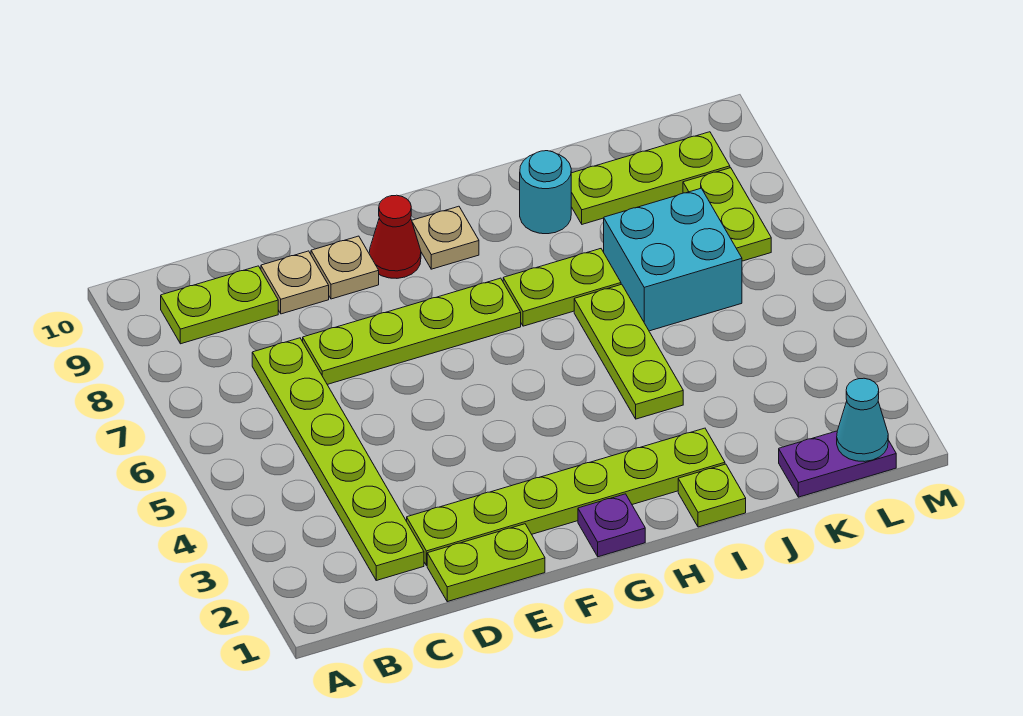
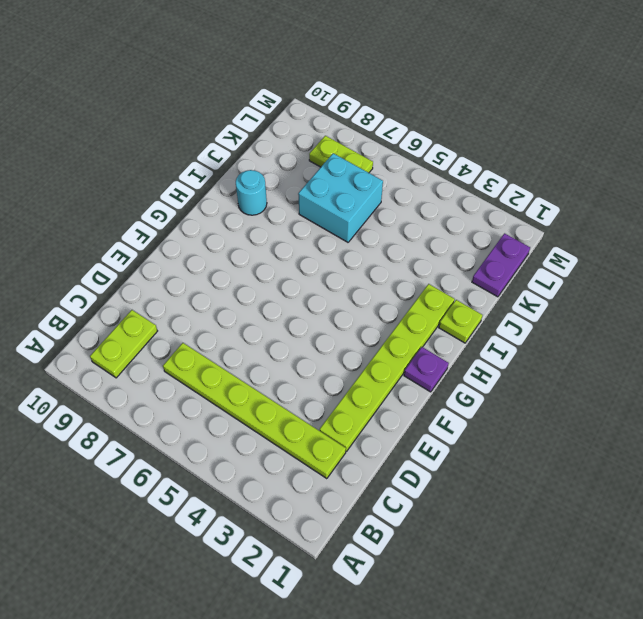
none -> lime plate D1:E1 level 1
none -> lime plate D7:G7 level 1
none -> tan plate D9 level 1

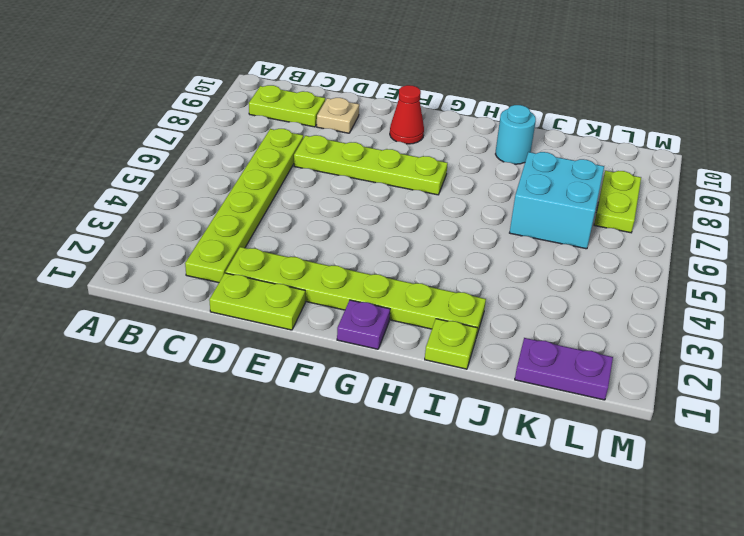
none -> tan plate E9 level 1
none -> tan plate G9 level 1
none -> lime plate H7:I7 level 1

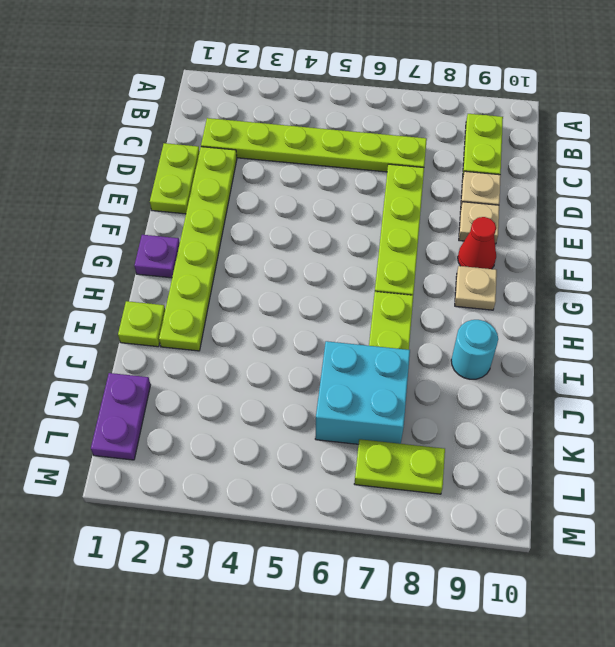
none -> lime plate I4:I6 level 1
none -> lime plate J9:L9 level 1
none -> cyan cone L1 level 2

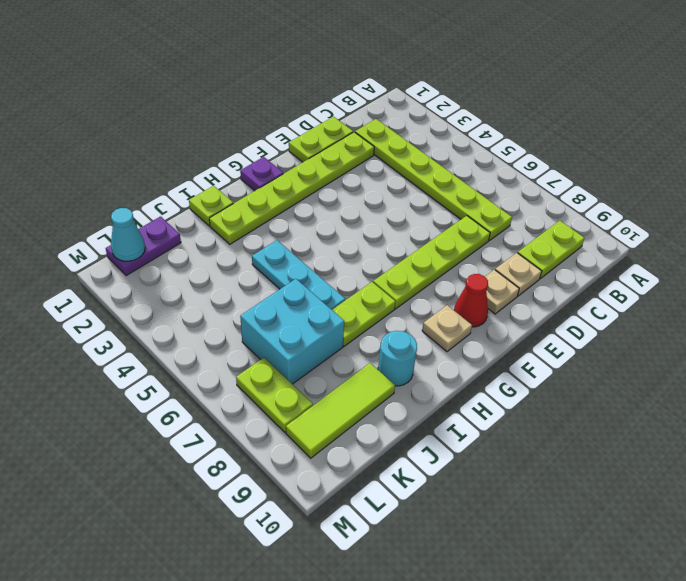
cyan plate I4:I6 level 1 -> lime plate I4:I6 level 1
lime tile J9:L9 level 1 -> lime plate J9:L9 level 1

